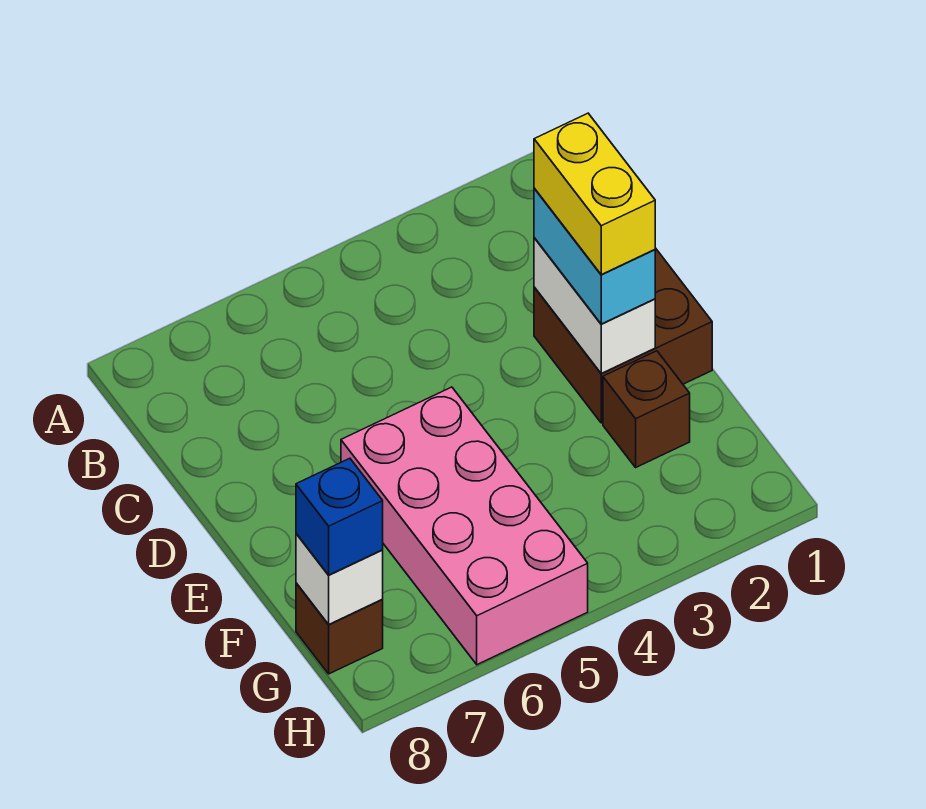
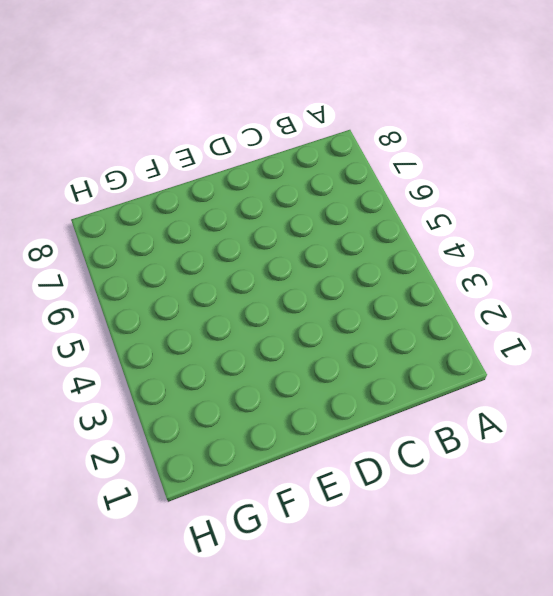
none -> brown brick D1:E2 level 1
none -> pink brick E5:H6 level 1

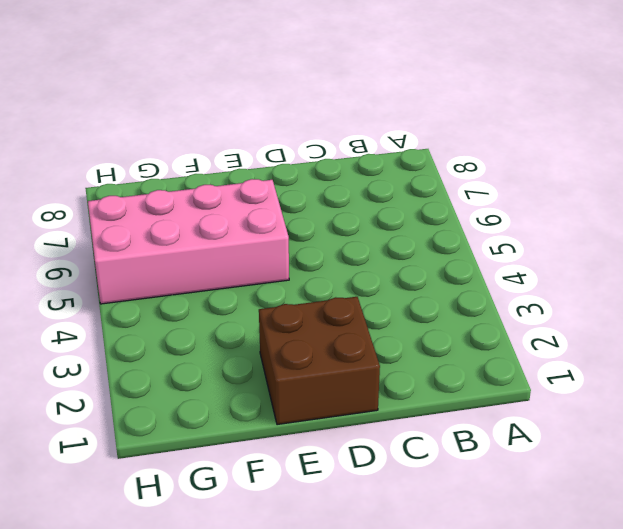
none -> brown brick F2 level 1
none -> brown brick G8 level 1

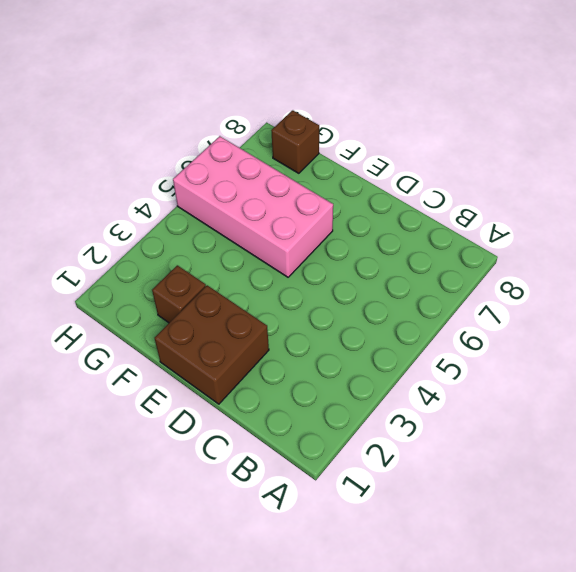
none -> white brick D2:E2 level 2
none -> white brick G8 level 2

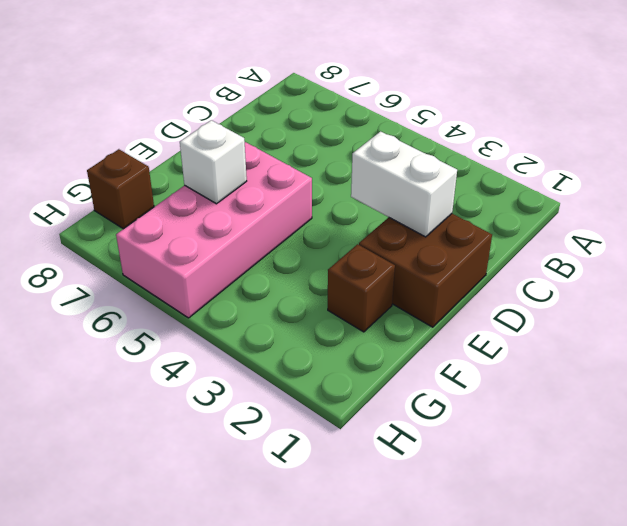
white brick D2:D3 level 2 -> white brick D2:E2 level 2
white brick F6 level 2 -> white brick G8 level 2
none -> cyan brick D2:E2 level 3
none -> blue brick G8 level 3

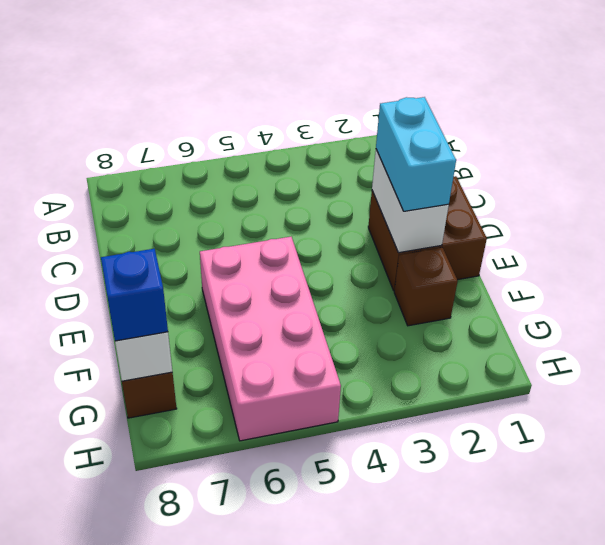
none -> yellow brick D2:E2 level 4

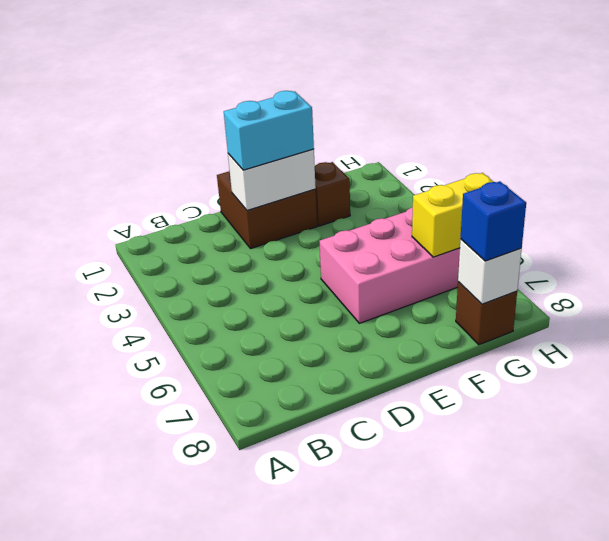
yellow brick G6:H6 level 2 -> yellow brick D2:E2 level 4

